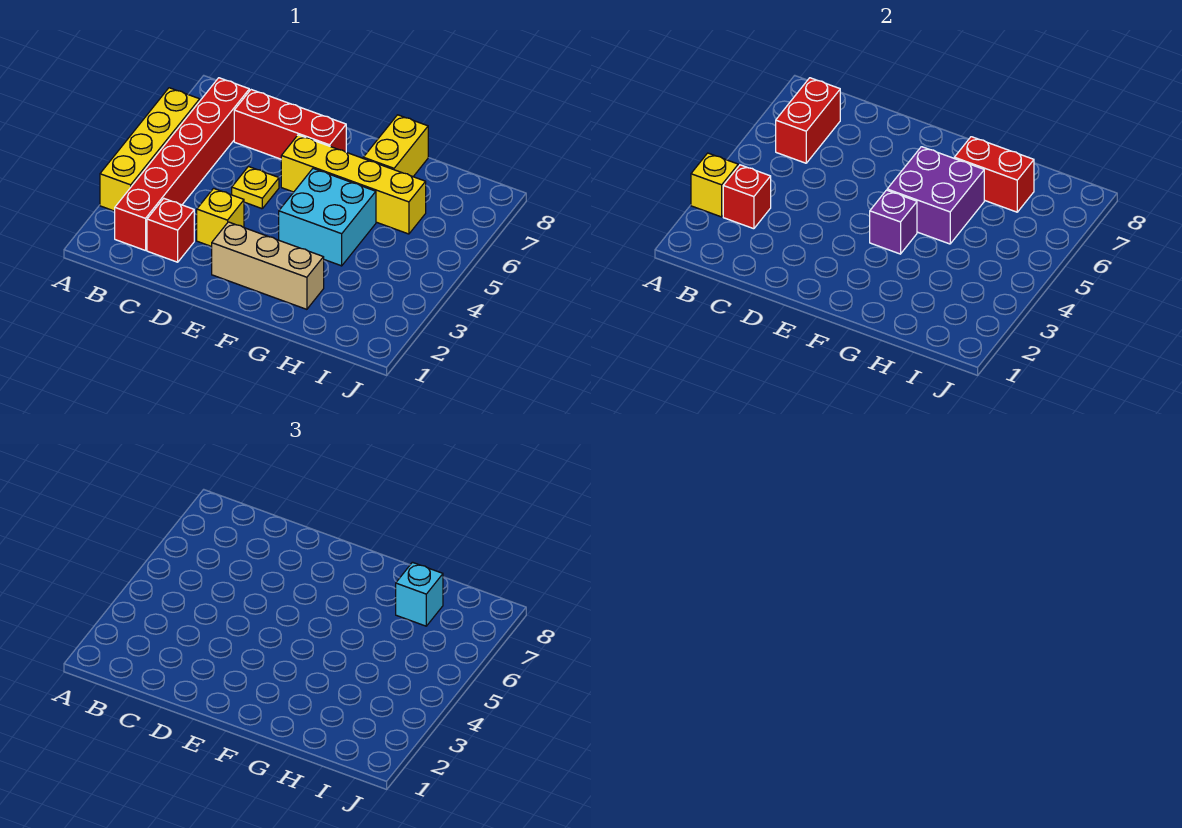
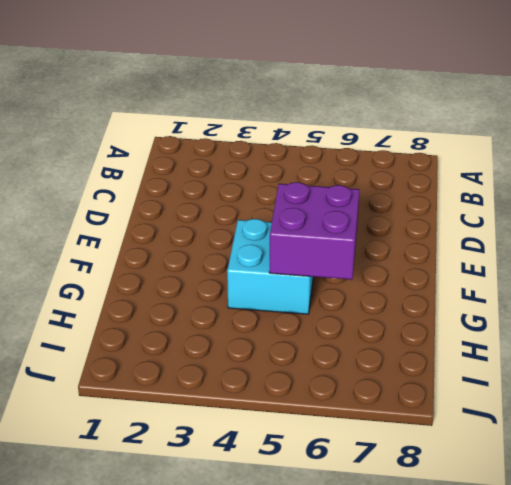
none -> yellow brick A3:A6 level 1
none -> red brick B2:B7 level 1
none -> red brick C2 level 1

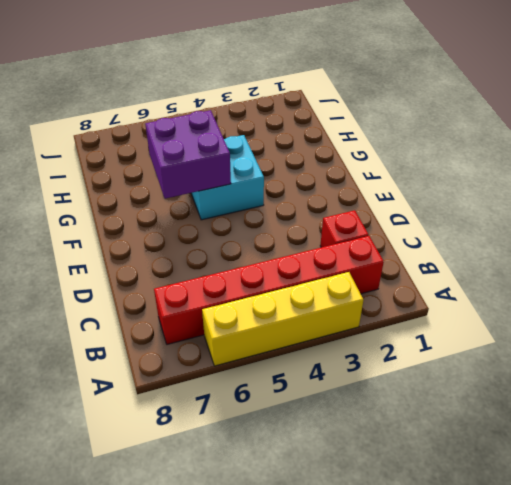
none -> red brick C7:E7 level 1
none -> yellow brick D3 level 1
none -> yellow plate D5 level 1

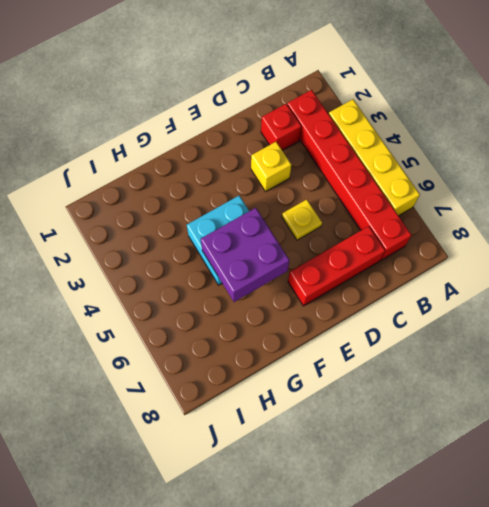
none -> tan brick E2:G2 level 1
none -> yellow brick E6:H6 level 1
none -> yellow brick G7:G8 level 1

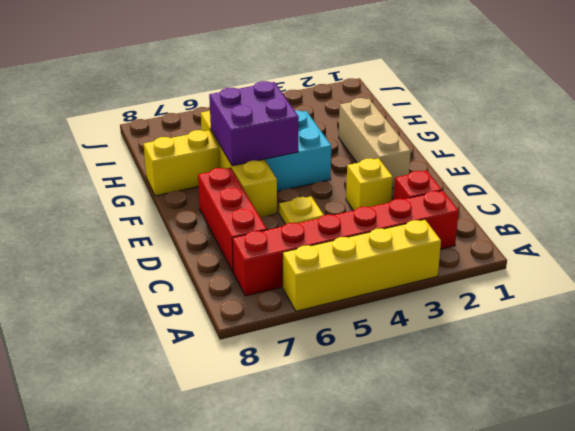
none -> yellow brick A3 level 2
none -> red brick B3 level 2
none -> red brick B6:B7 level 2

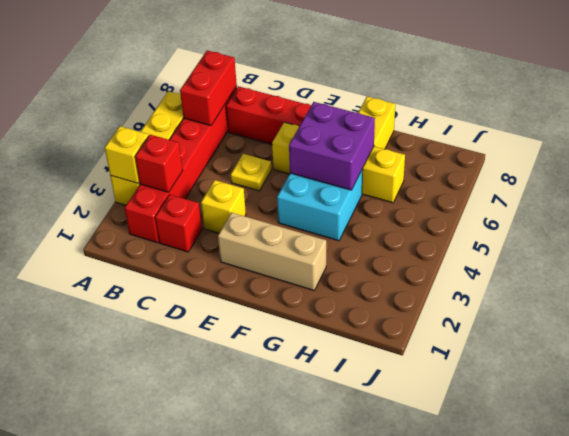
none -> purple brick F4 level 2
none -> red brick G7:H7 level 2
none -> cyan brick H7 level 3

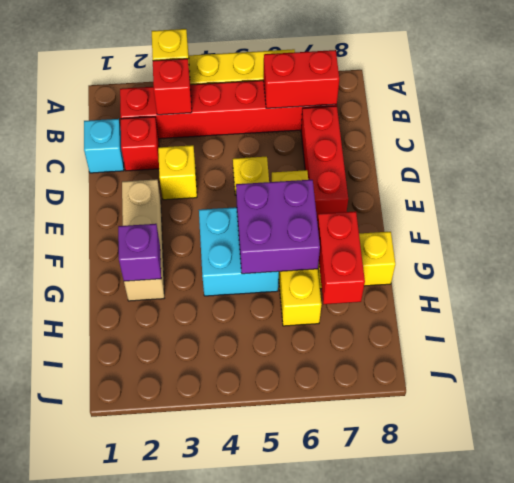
cyan brick C1 level 1 -> cyan brick H7 level 3
purple brick G2 level 2 -> purple brick F4 level 2

